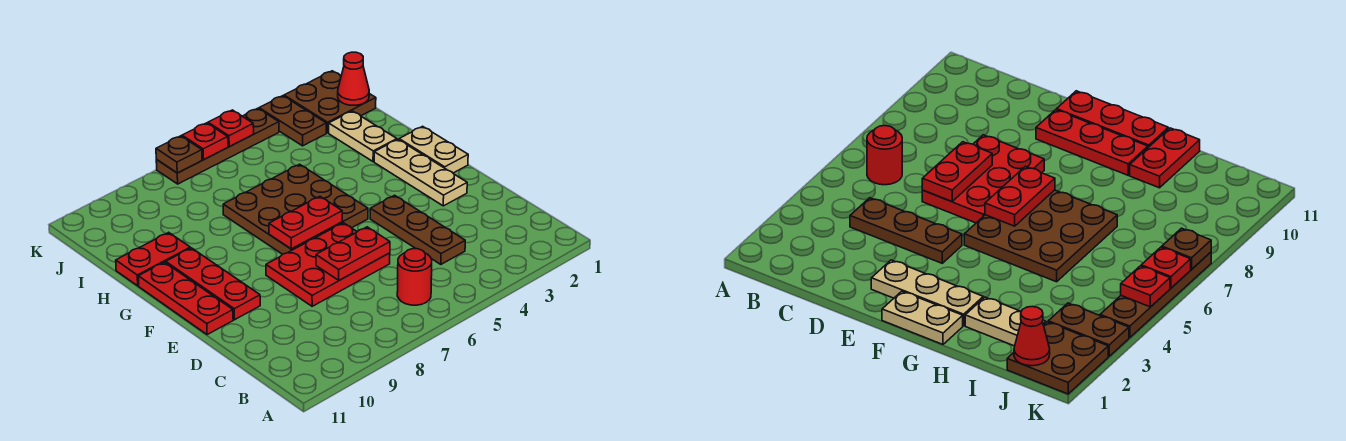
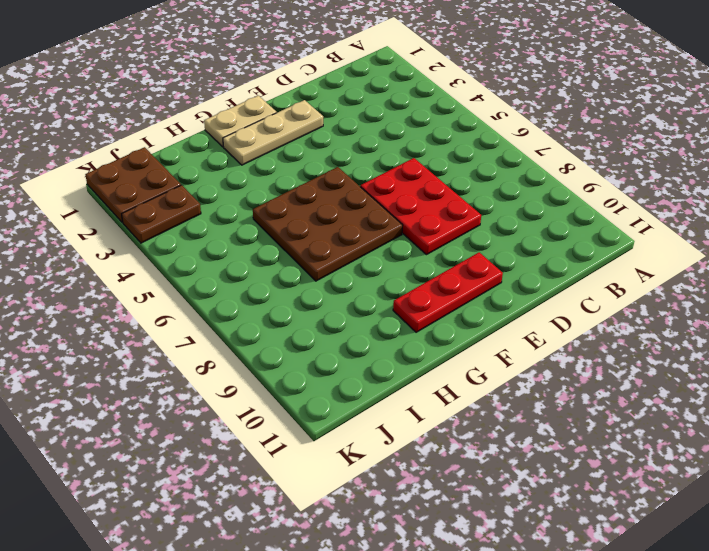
none -> red round brick B6 level 1
none -> brown plate C4:E4 level 1
none -> red plate E11:G11 level 1

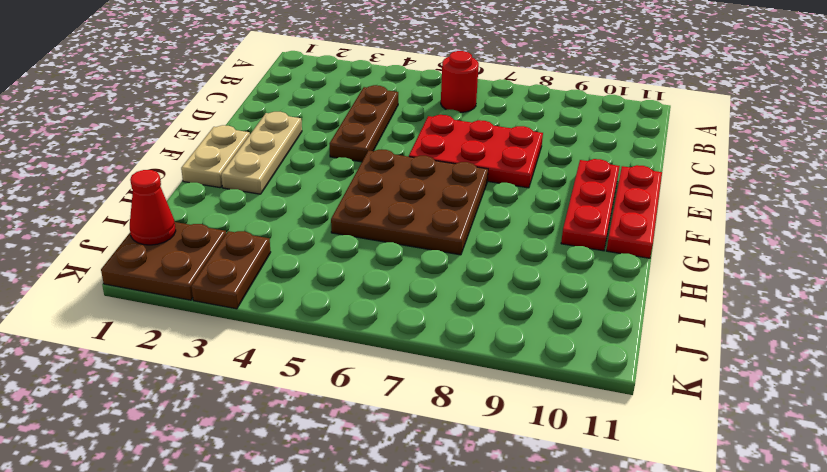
none -> tan plate H2:I2 level 1
none -> red plate H10:H11 level 1
none -> brown plate K4:K7 level 1

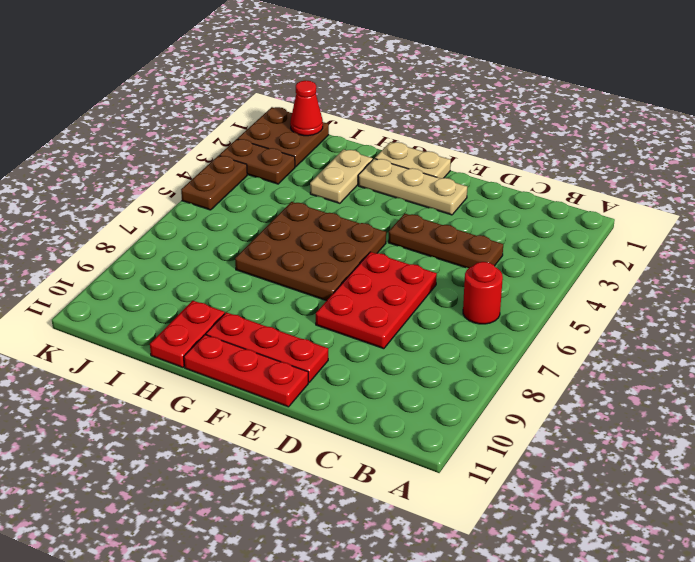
tan plate H2:H3 level 1 -> tan plate H2:I2 level 1
brown plate K4:K5 level 1 -> brown plate K4:K7 level 1
none -> red plate D6:D7 level 2
none -> red plate F6:F7 level 2
none -> red plate K5 level 2

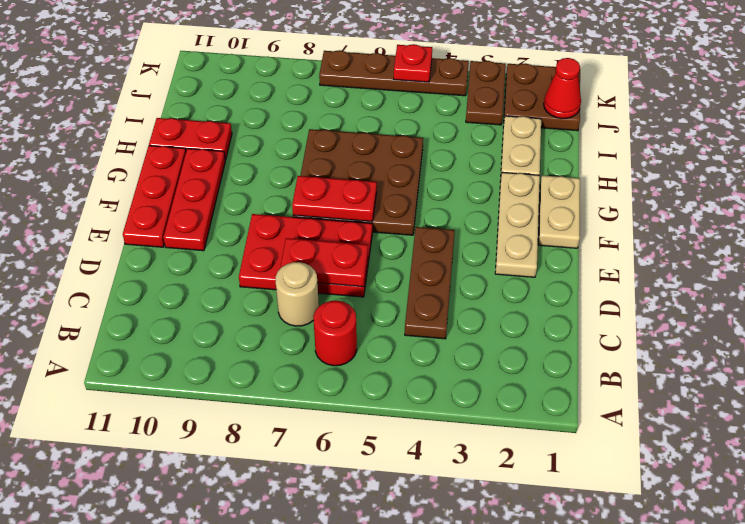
tan round brick C7 level 1 -> none
none -> red plate K6 level 2
none -> brown plate K7 level 2

